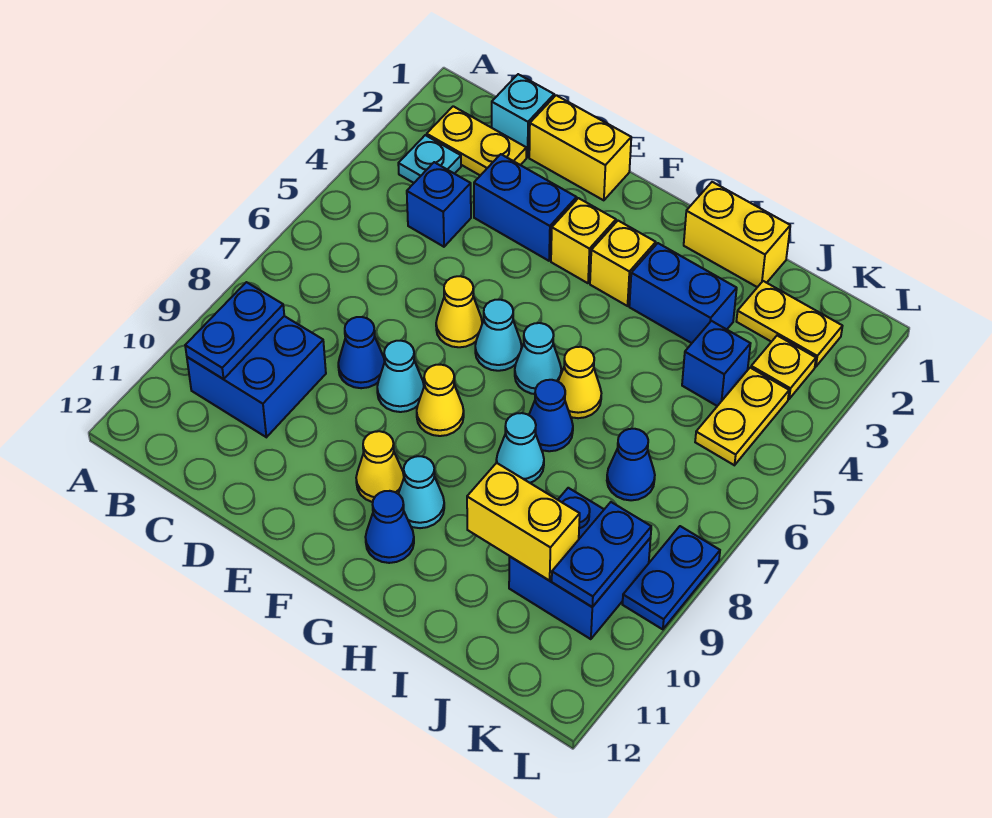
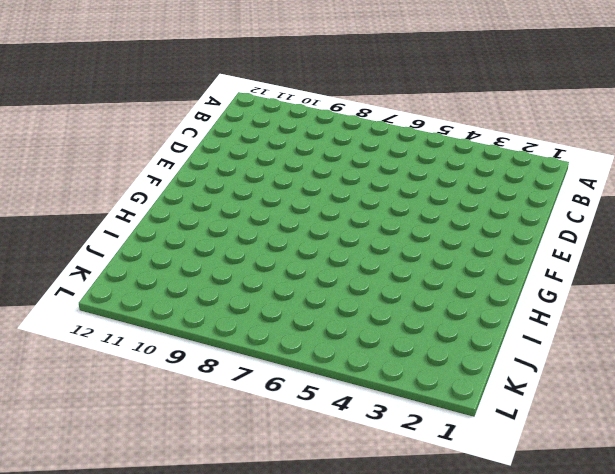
none -> yellow plate B2:C2 level 1
none -> cyan plate B3 level 1
none -> blue brick B9:C10 level 1
none -> cyan brick C1 level 1

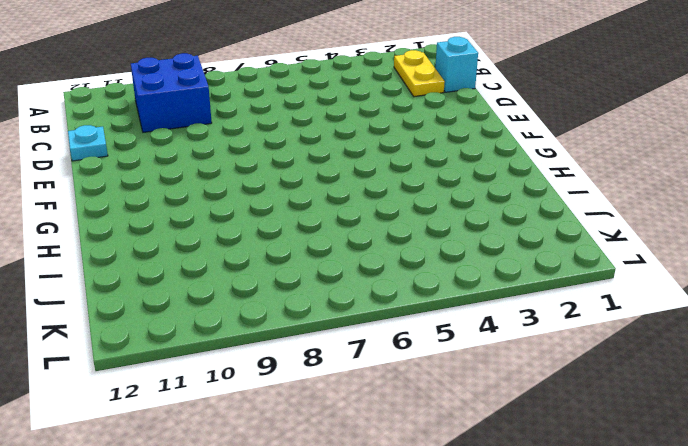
cyan plate D12 level 1 -> cyan plate B3 level 1
none -> blue brick C4 level 1
none -> yellow brick D1:E1 level 1
none -> blue brick D3:E3 level 1
none -> blue cone D8 level 1

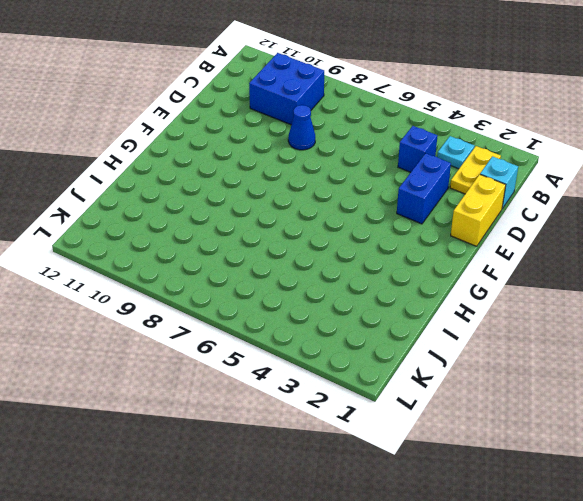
none -> yellow cone E6 level 1
none -> cyan cone E8 level 1
none -> yellow brick F3 level 1
none -> cyan cone F6 level 1

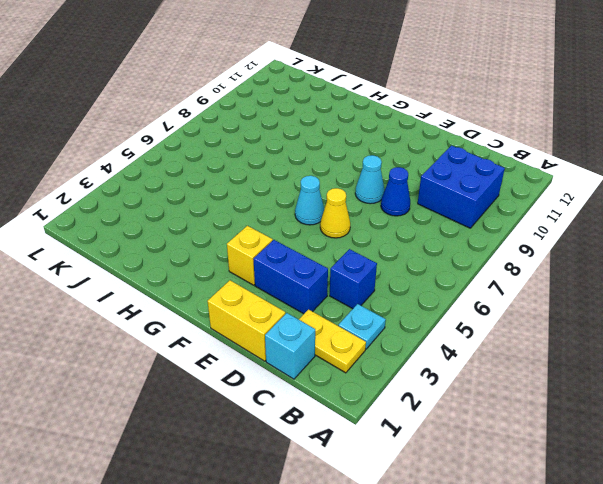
none -> yellow cone F8 level 1
none -> yellow cone F10 level 1
none -> yellow brick G3 level 1
none -> cyan cone G6 level 1

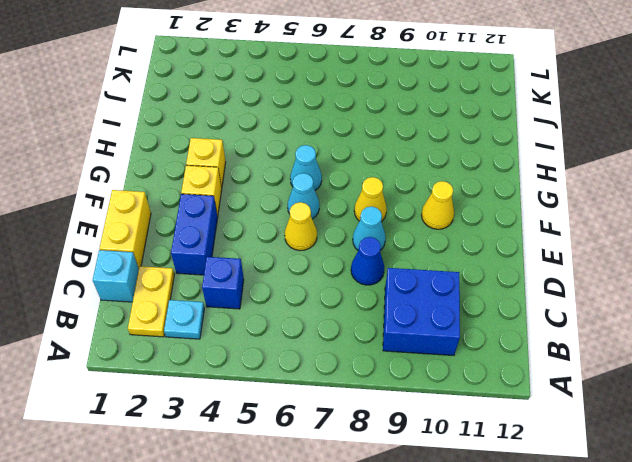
none -> cyan cone G10 level 1
none -> blue cone G11 level 1
none -> yellow brick H1:I1 level 1
none -> blue brick H3:I3 level 1

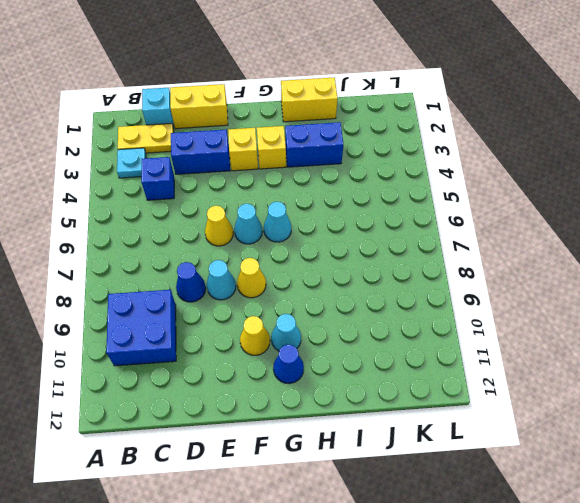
none -> yellow cone H6 level 1
none -> blue cone H7 level 1
none -> cyan cone H8 level 1
none -> yellow plate J2:K2 level 1

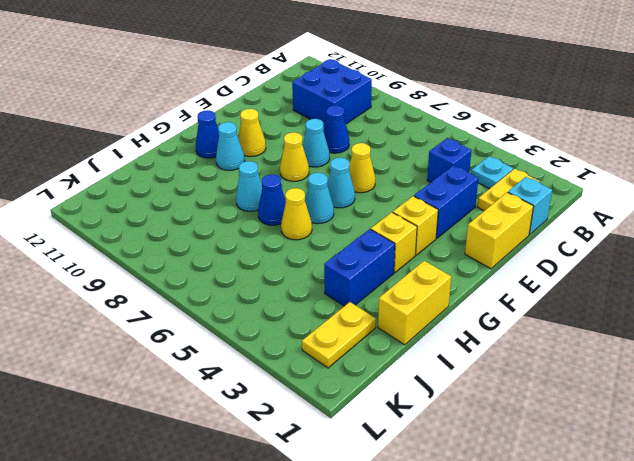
none -> blue brick J4 level 1
none -> blue cone J7 level 1
none -> blue brick J9:K10 level 1
none -> yellow plate K3 level 1

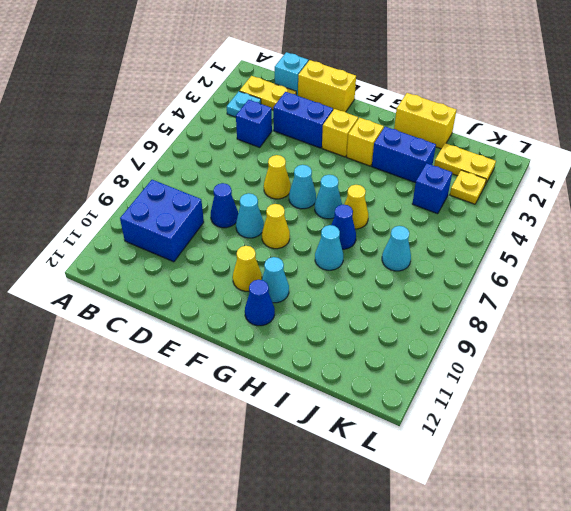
cyan cone J7 level 1 -> blue cone J7 level 1
none -> blue brick J9:K10 level 1
none -> yellow plate K4:K5 level 1
none -> blue plate L8:L9 level 1
none -> blue plate B9:B10 level 2

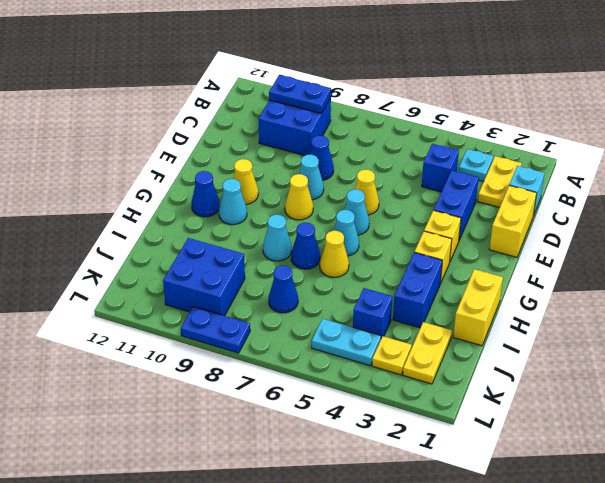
cyan plate K4:K5 level 1 -> yellow plate K4:K5 level 1
none -> yellow brick I10:J10 level 2
none -> blue plate K9:K10 level 2

